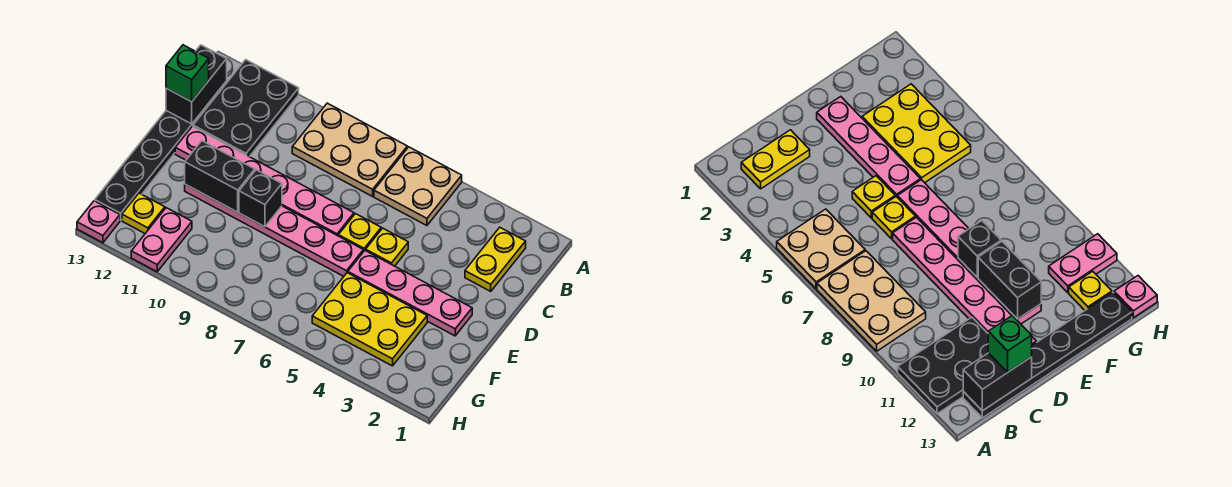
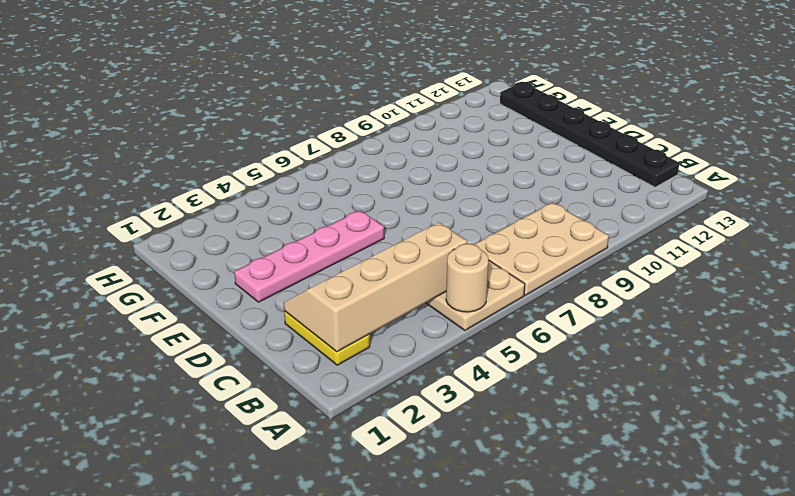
tan round brick A5 level 2 -> none
tan slope B2:C5 level 2 top B -> none
none -> black plate A11:C12 level 1
none -> yellow plate D5 level 1
none -> yellow plate D6 level 1

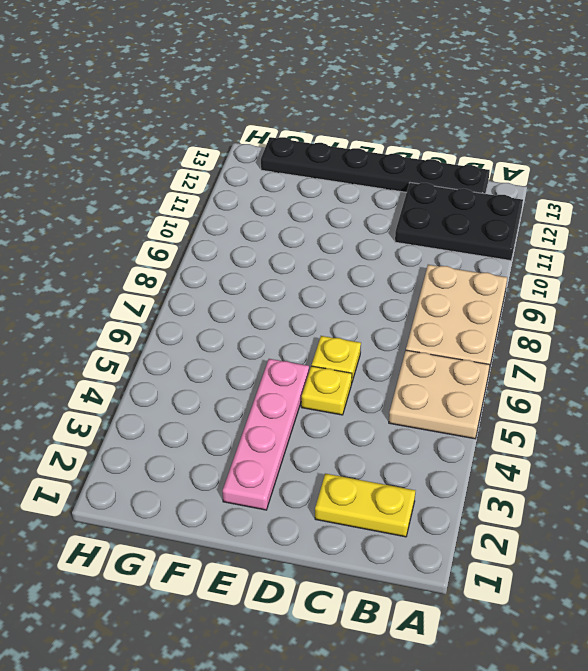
none -> pink plate D7:D12 level 1
none -> pink plate E6:E11 level 1
none -> yellow plate F3:G5 level 1

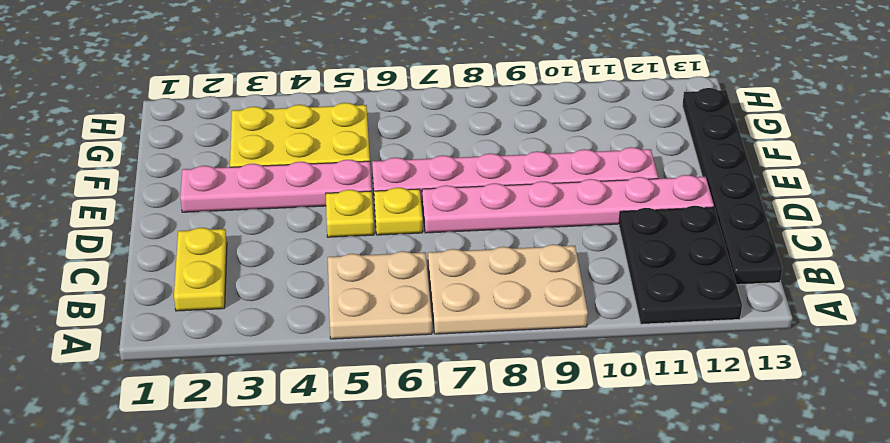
none -> pink plate G11:H11 level 1
none -> yellow plate G12 level 1
none -> pink plate H13 level 1

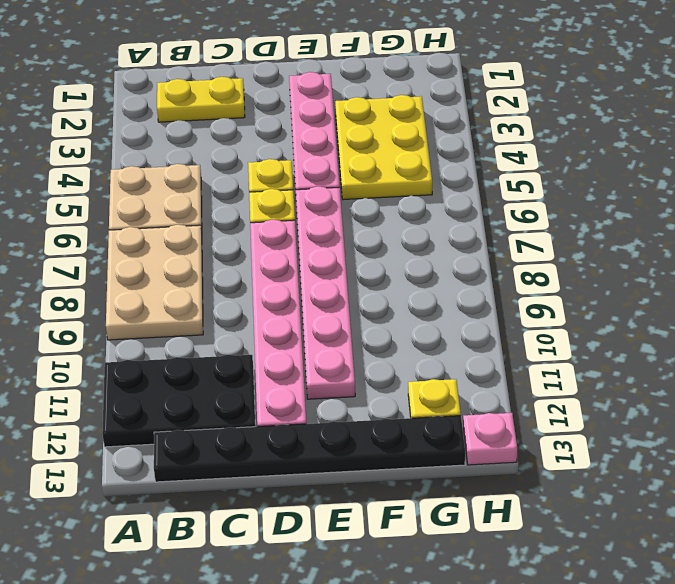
none -> pink plate G11:H11 level 1
none -> black brick B13:C13 level 2
none -> black brick E9 level 2

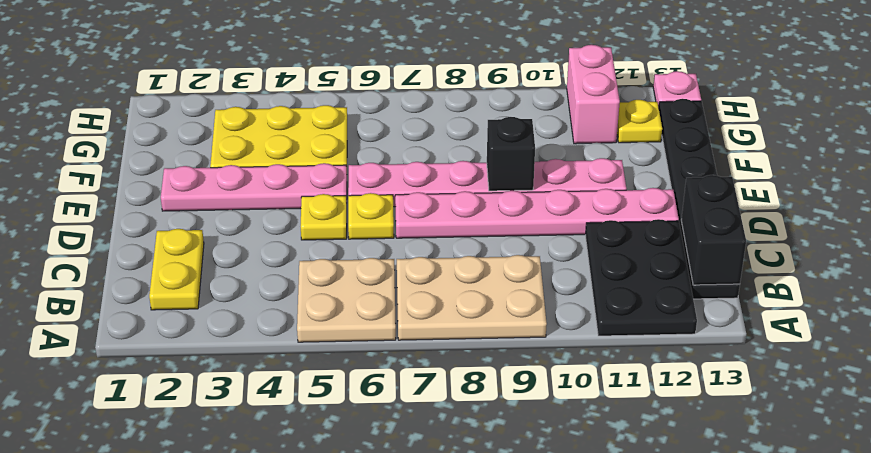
pink brick G11:H11 level 1 -> pink plate G11:H11 level 1
none -> black brick E10:E11 level 2
none -> green brick C13 level 3

